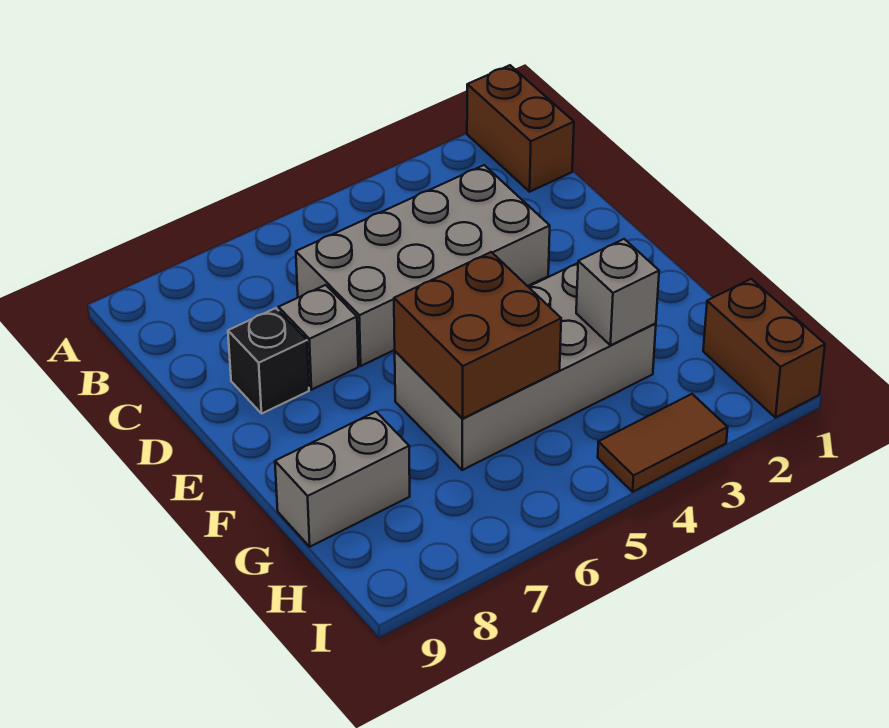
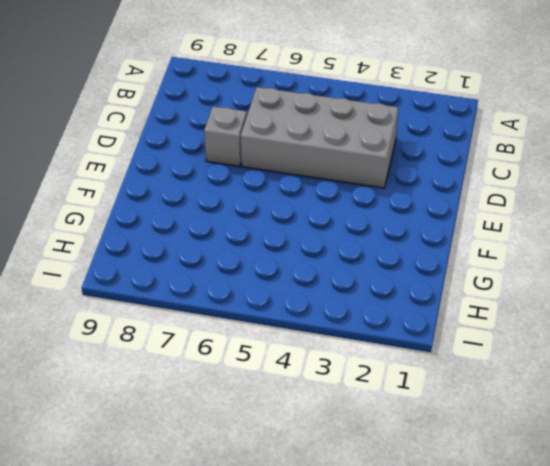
none -> brown brick A1:B1 level 1
none -> black brick D8 level 1

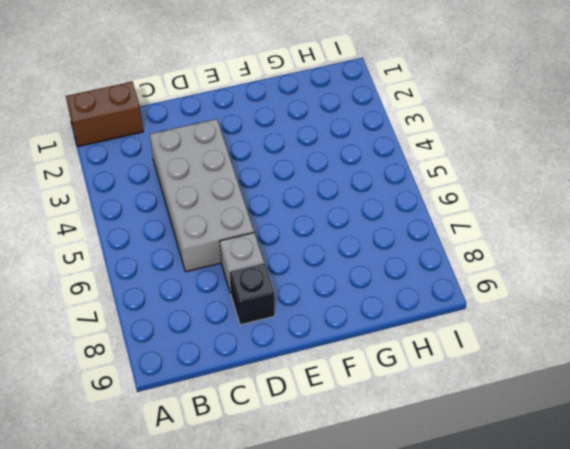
none -> grey brick F3:G6 level 1
none -> grey brick G8:G9 level 1

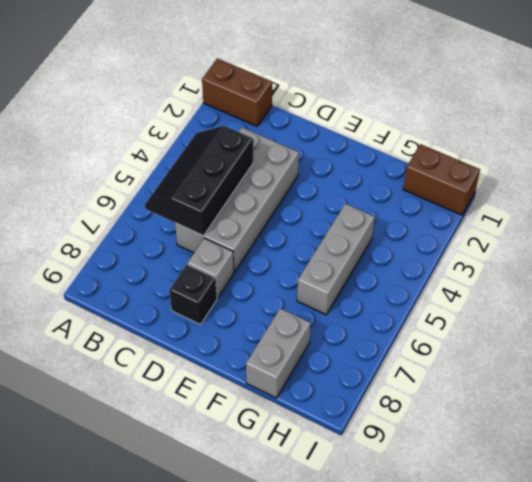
black slope B4:C6 level 2 top C -> none
grey brick G4:G6 level 1 -> grey brick F3:G6 level 1
none -> brown tile I3:I4 level 1
none -> brown brick F5:G6 level 2

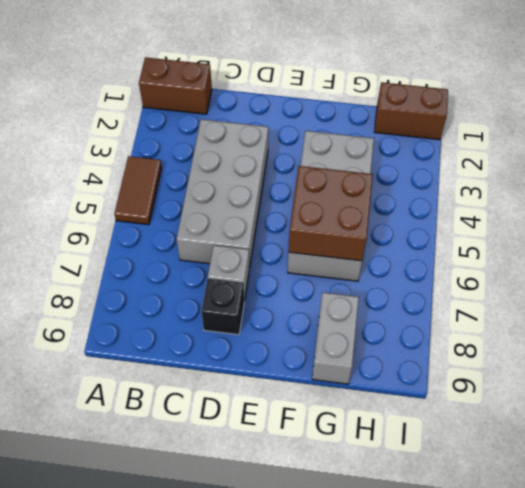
brown tile A4:A5 level 1 -> brown tile I3:I4 level 1
none -> grey brick G3 level 2

